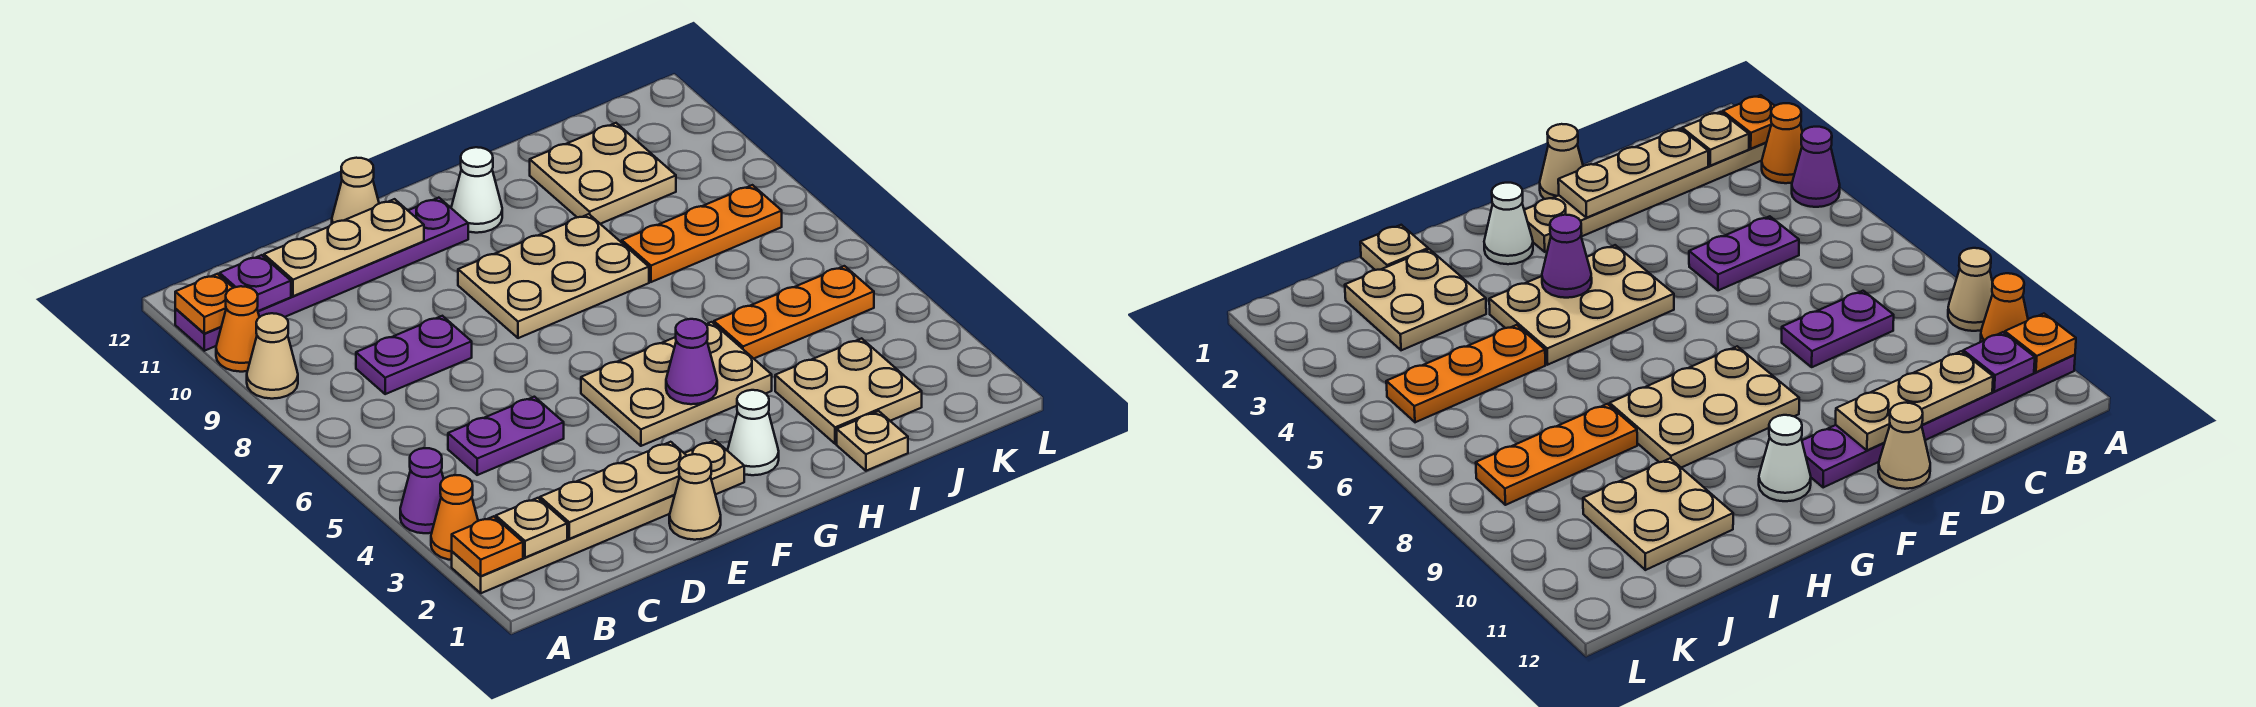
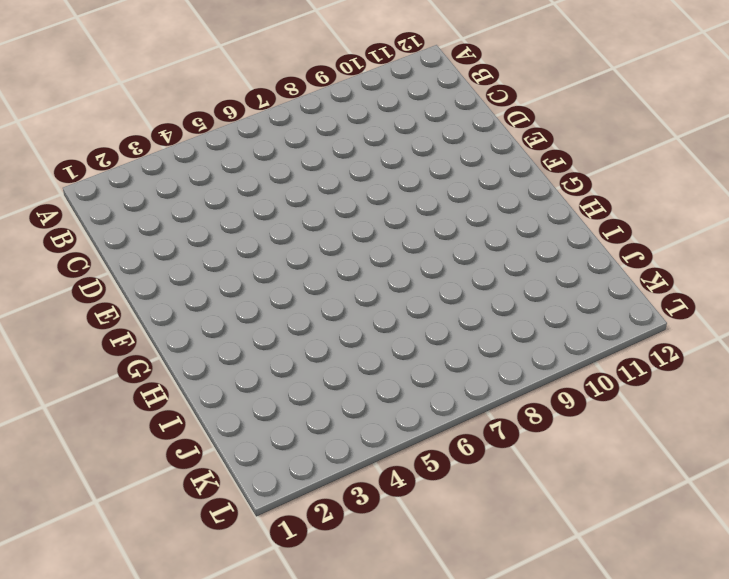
none -> tan plate A2:F2 level 1
none -> orange cone A3 level 1
none -> purple cone A4 level 1

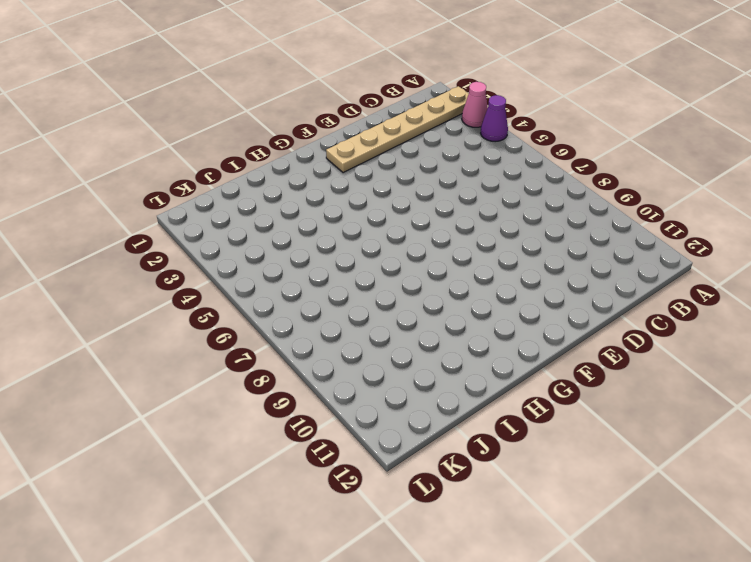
pink cone A3 level 1 -> orange cone A3 level 1
none -> tan cone A9 level 1
none -> orange cone A10 level 1
none -> purple plate A11:F11 level 1

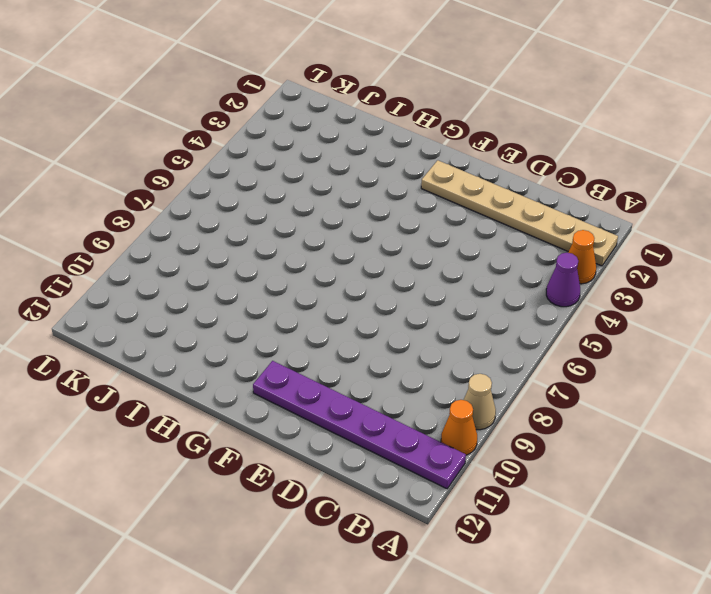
none -> purple plate C5:D5 level 1
none -> purple plate C8:D8 level 1
none -> tan cone E1 level 1

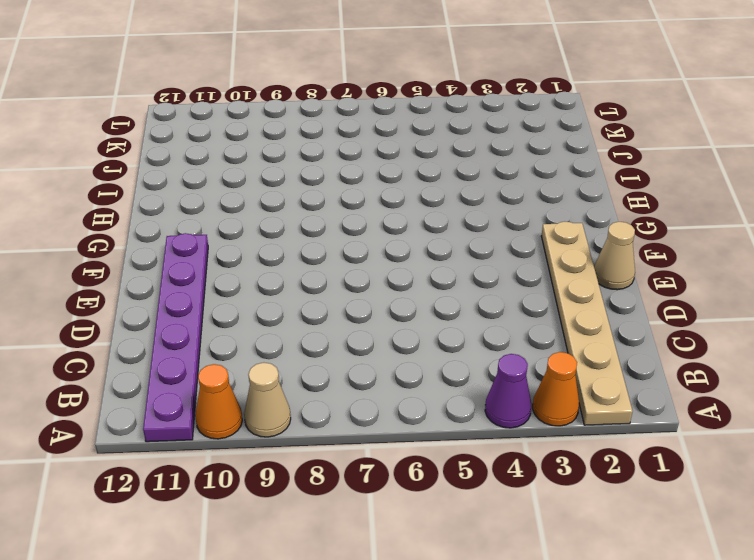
none -> purple plate C5:D5 level 1
none -> purple plate C8:D8 level 1
none -> tan cone E12 level 1

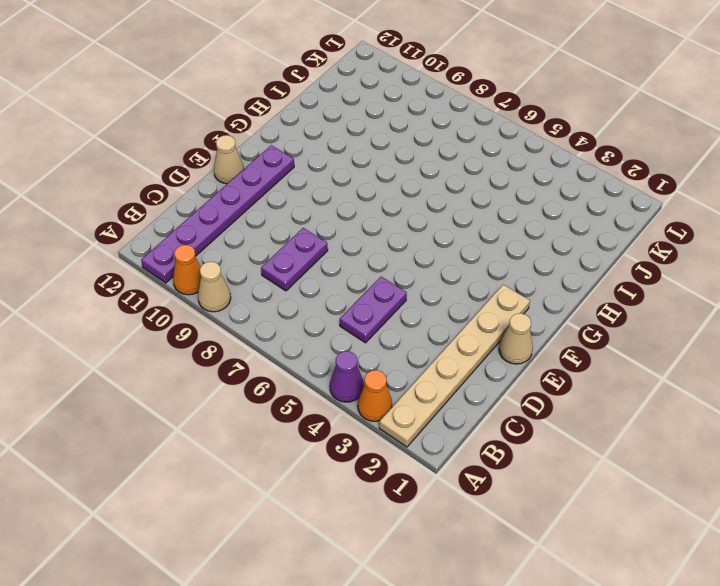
none -> tan plate F4:H5 level 1
none -> tan plate F8:H9 level 1
none -> white cone G2 level 1

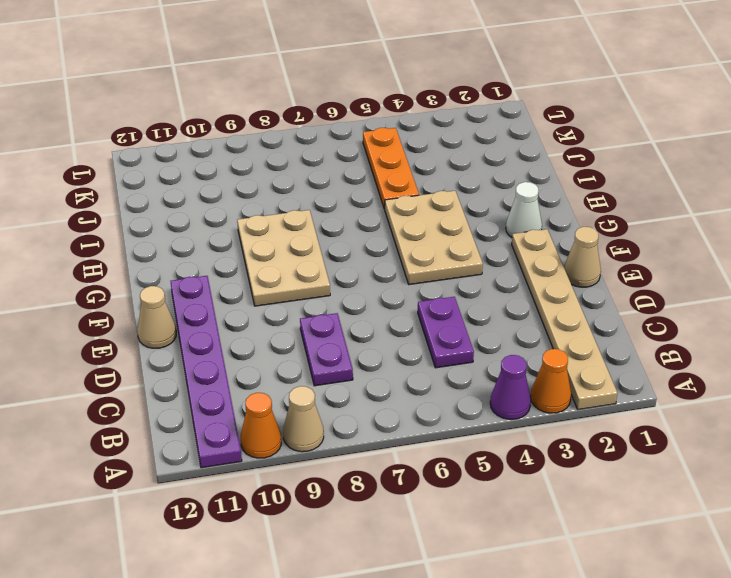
none -> white cone G11 level 1
none -> tan plate I1 level 1
none -> tan plate I2:J3 level 1

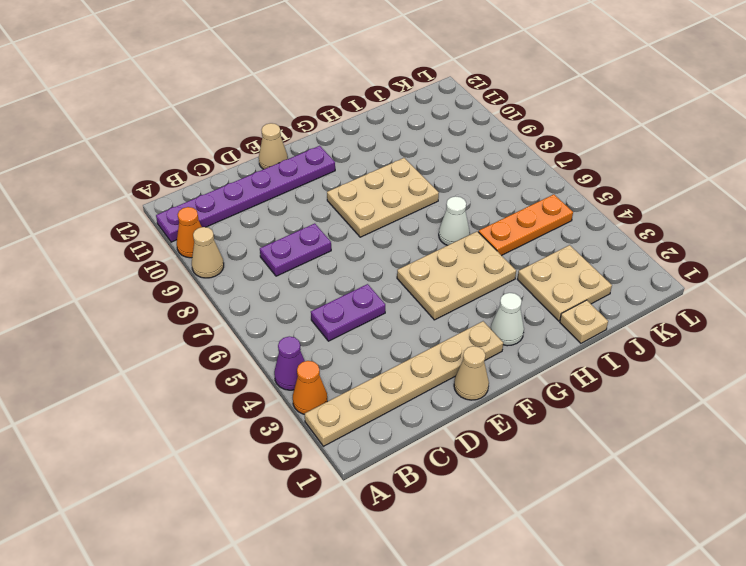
white cone H6 level 1 -> white cone G11 level 1
none -> orange plate I8:K8 level 1
none -> tan plate I10:J11 level 1
none -> orange plate A2 level 2

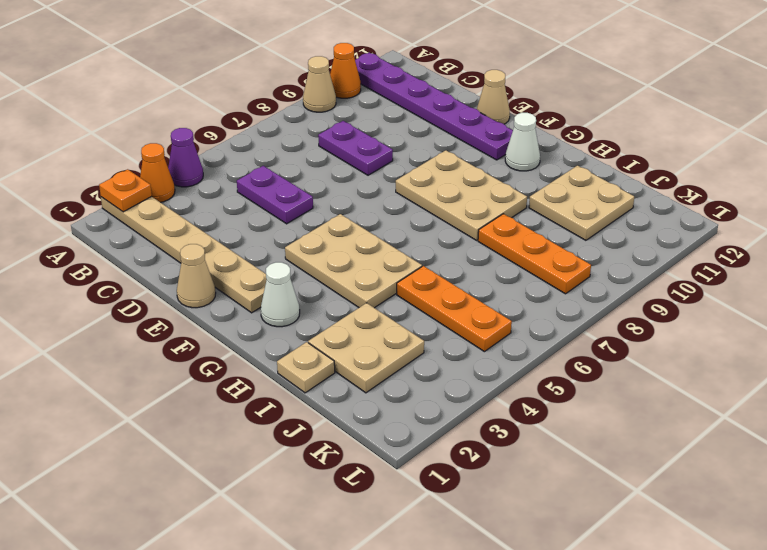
none -> orange plate A11 level 2
none -> tan plate B2 level 2
none -> purple plate B11 level 2

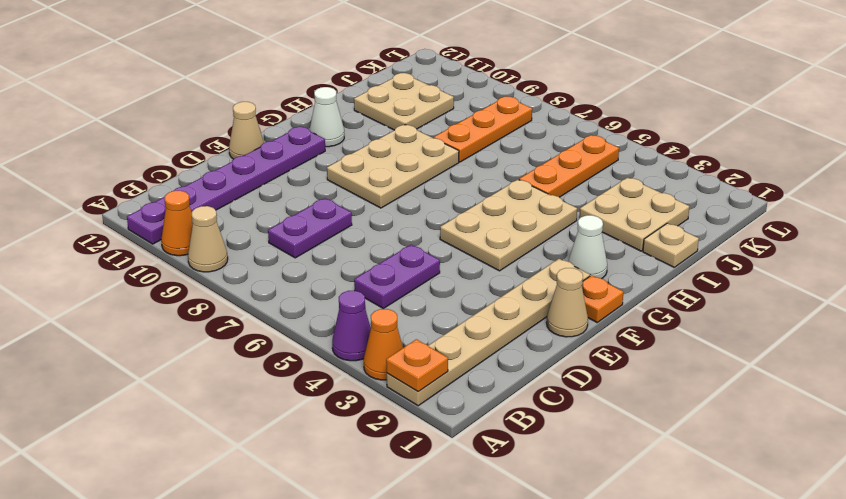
orange plate F1 level 1 -> orange plate A11 level 2
none -> tan plate B2 level 2
none -> purple plate B11 level 2
none -> tan plate C2:E2 level 2

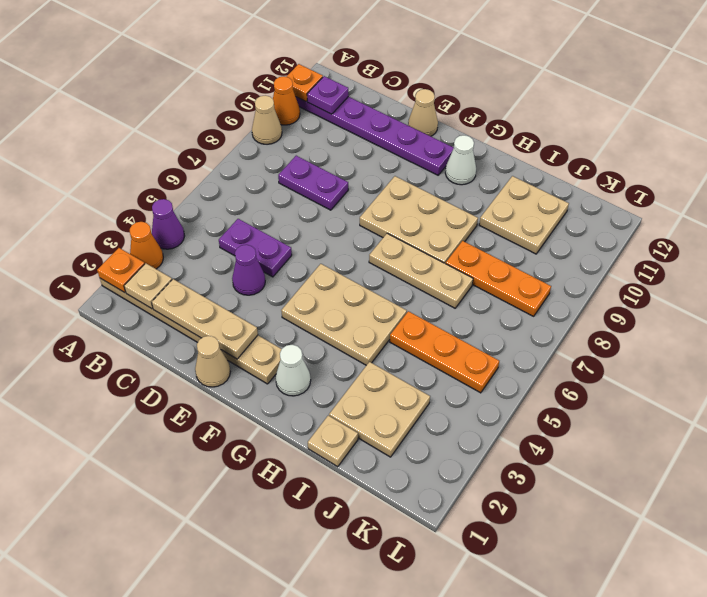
purple cone D4 level 1 -> purple cone G4 level 2
tan plate G7:I7 level 1 -> tan plate C11:E11 level 2

